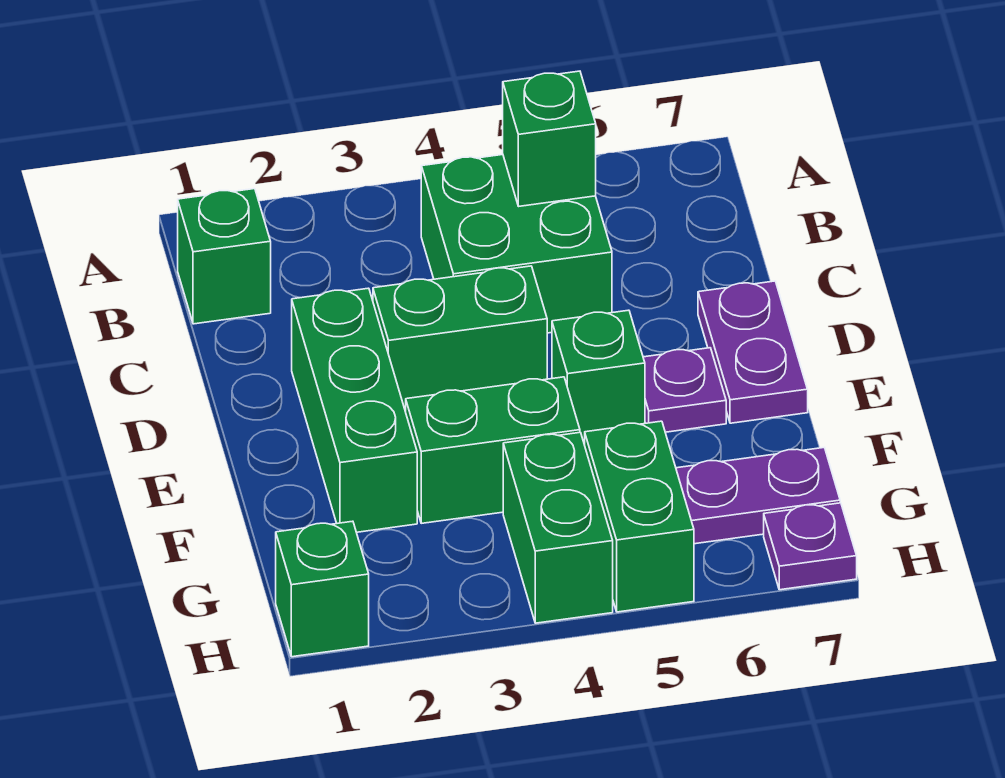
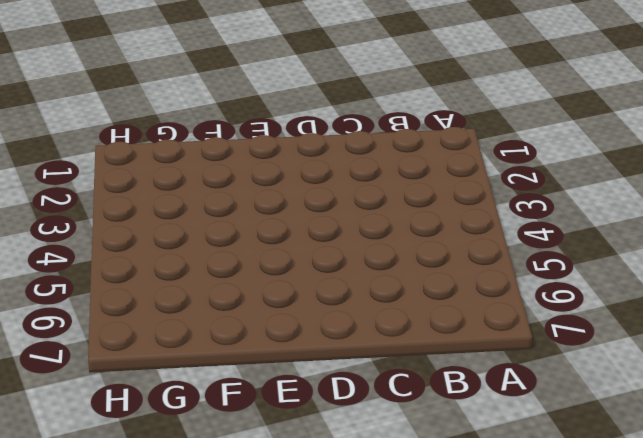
none -> green brick B1 level 1
none -> green brick B4:C5 level 1
none -> green brick D2:F2 level 1

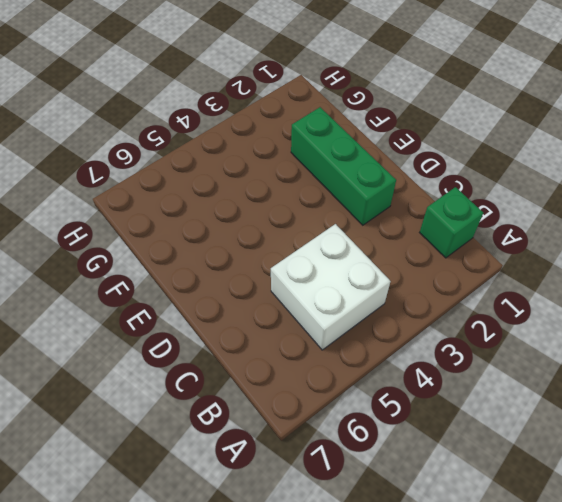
white brick B4:C5 level 1 -> green brick B4:C5 level 1
none -> green brick D3:D4 level 1
none -> purple plate D7:E7 level 1
none -> green brick E5 level 1

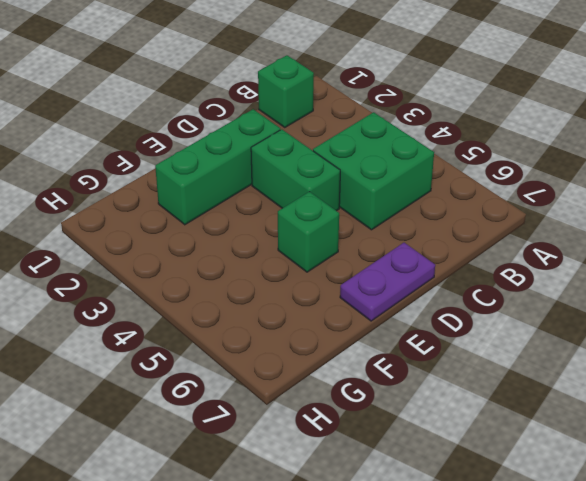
none -> purple plate E6 level 1
none -> green brick F3:F4 level 1
none -> green brick G4:H4 level 1

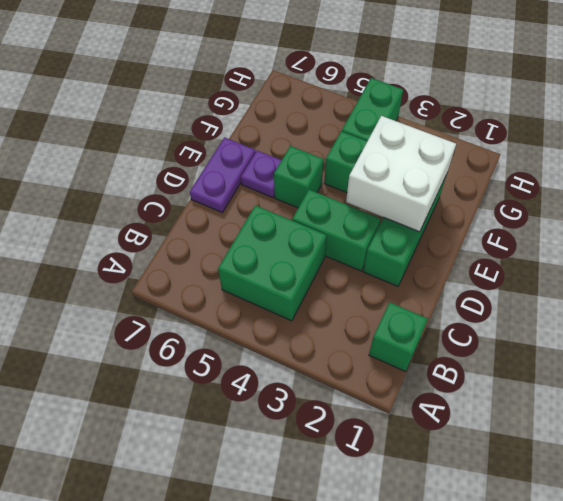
white brick E2:F3 level 2 -> none
none -> green brick G5:H5 level 1
none -> purple plate G6:G7 level 1
none -> green brick H1 level 1

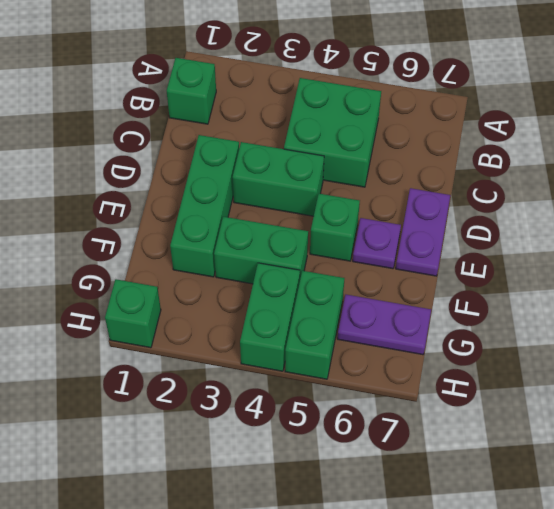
none -> purple plate H7 level 1
none -> green brick B5 level 2

